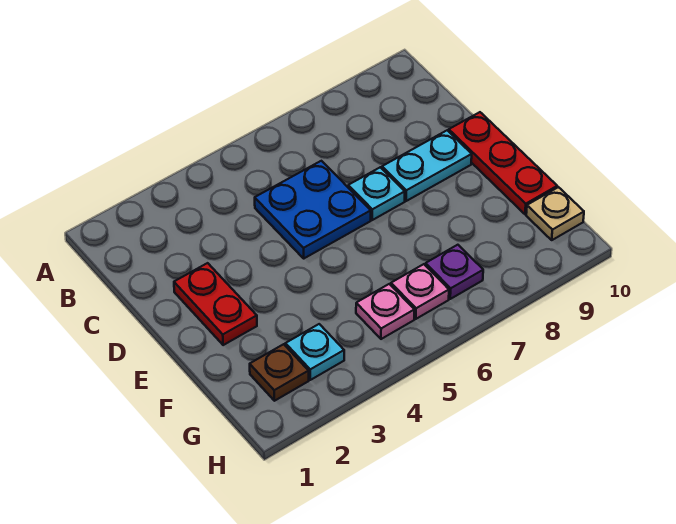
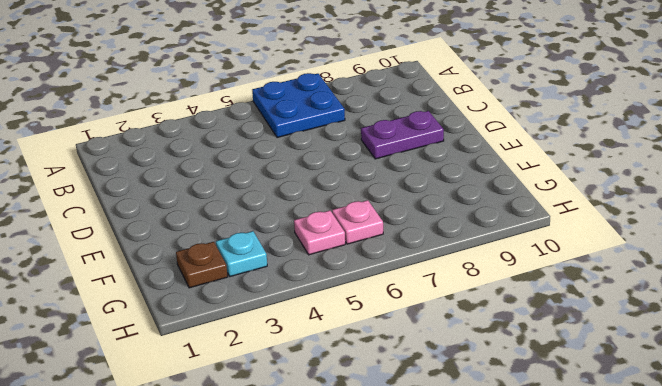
blue plate A6:B7 level 1 -> blue plate C5:D6 level 1
purple plate D8:D9 level 1 -> cyan plate D8:D9 level 1
none -> red plate D2:E2 level 1
none -> cyan plate D7 level 1

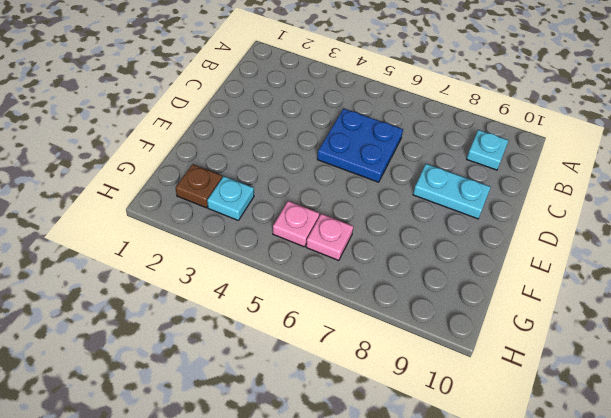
cyan plate B9 level 1 -> cyan plate D7 level 1
none -> red plate D2:E2 level 1
none -> red plate D10:F10 level 1

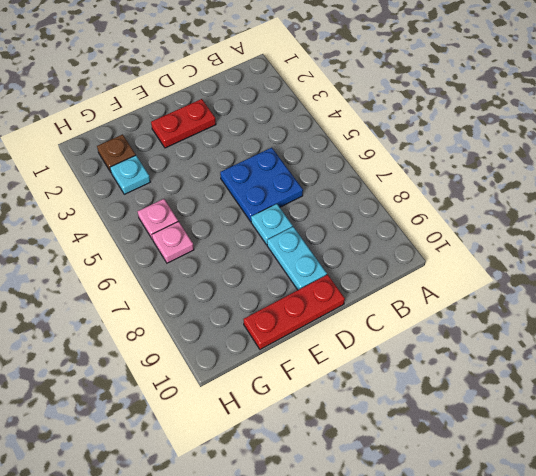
none -> purple plate G7 level 1
none -> tan plate G10 level 1

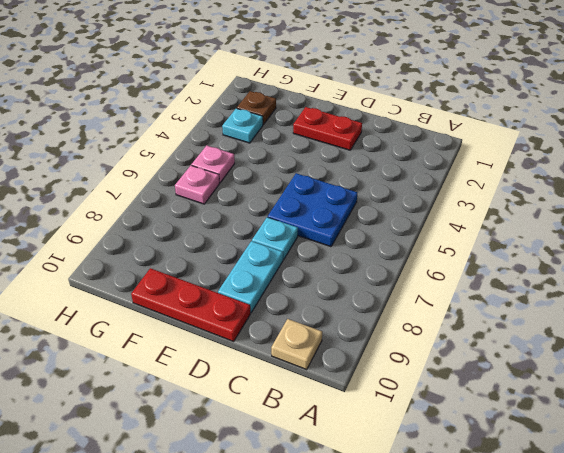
tan plate B10 level 1 -> tan plate G10 level 1
none -> purple plate G7 level 1

